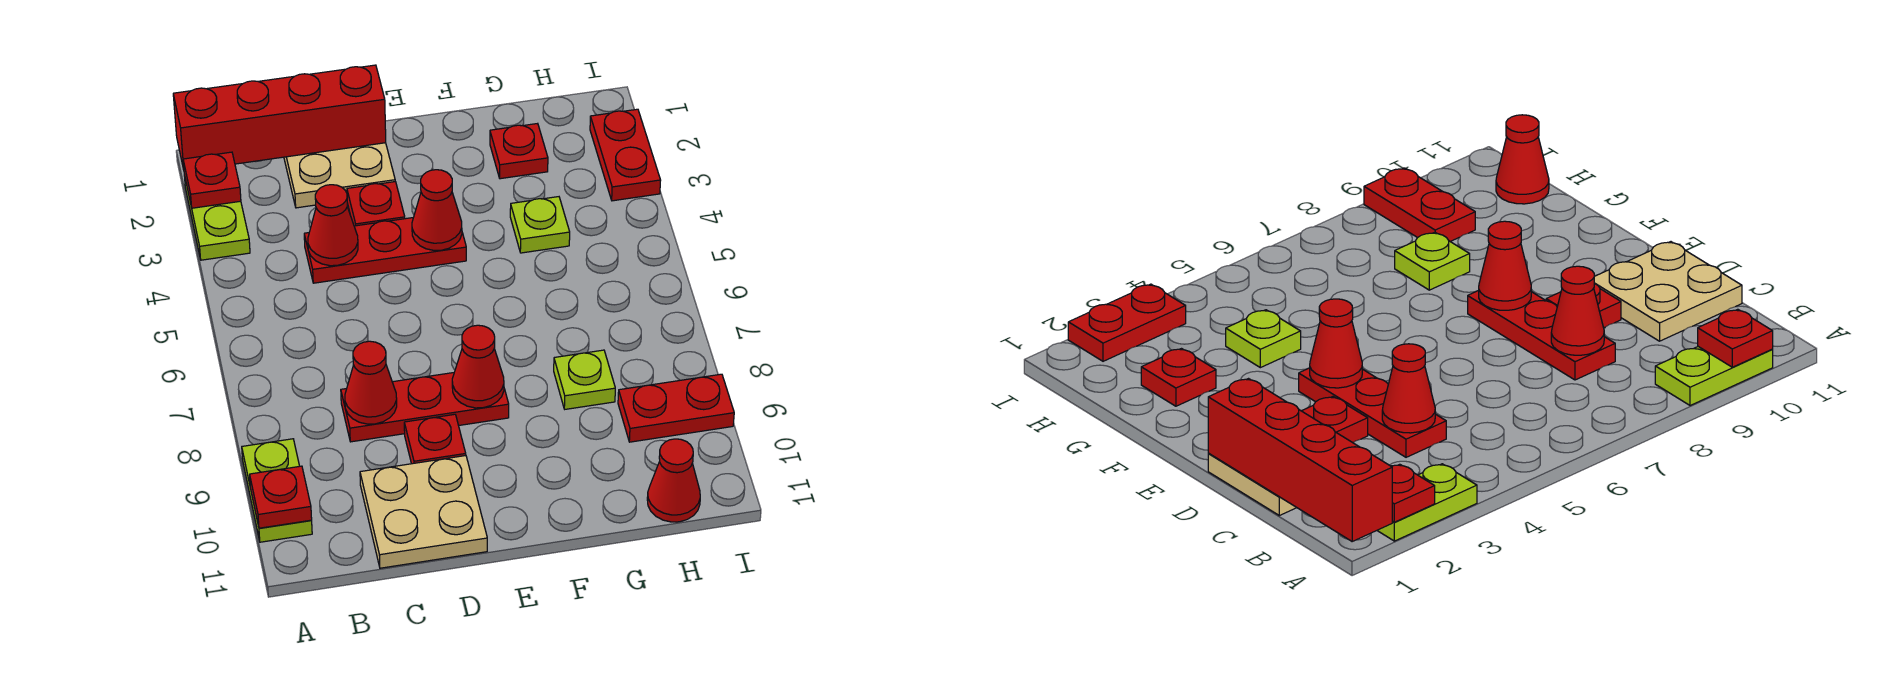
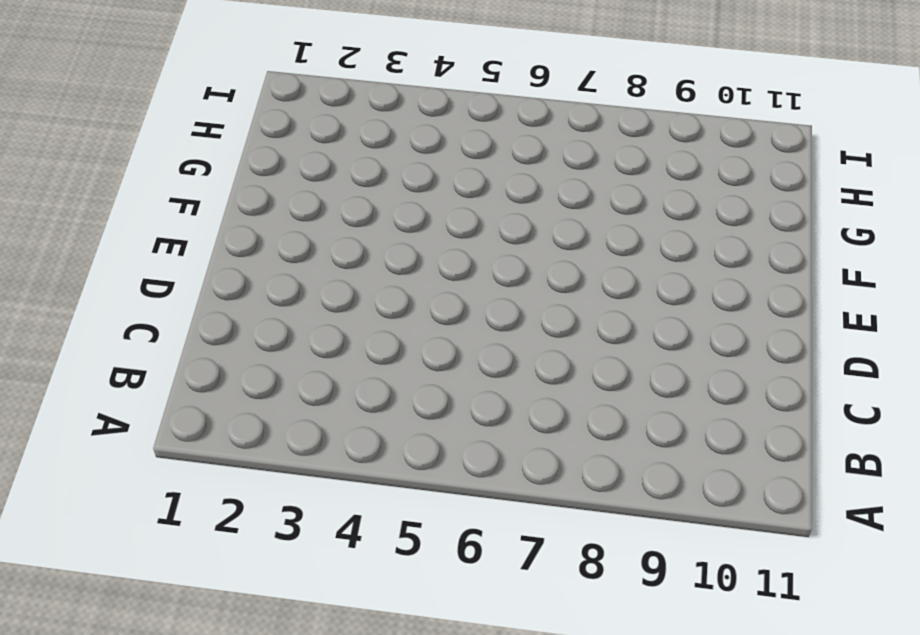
none -> lime plate A2:A3 level 1
none -> lime plate A9:A10 level 1
none -> tan plate C1:D2 level 1

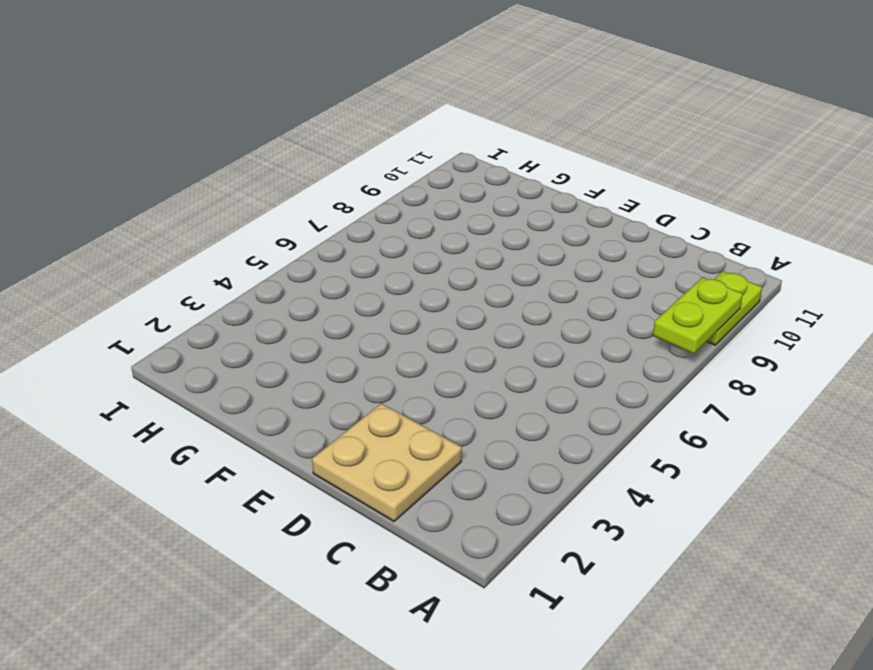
lime plate A8:A9 level 2 -> lime plate A2:A3 level 1
none -> red plate C4:E4 level 1
none -> red plate C8:E8 level 1
none -> tan plate C10:D11 level 1

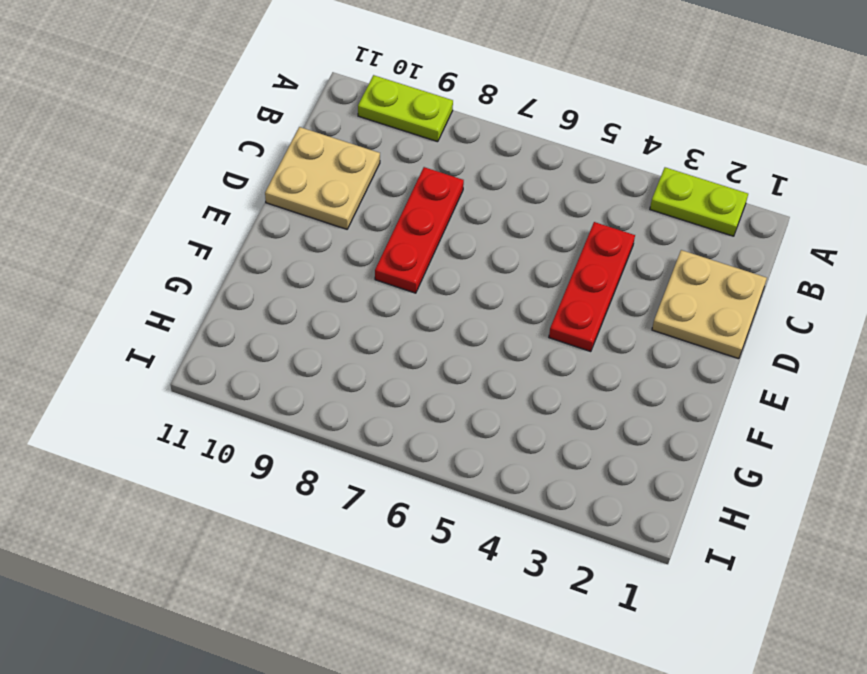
none -> red plate D3 level 1
none -> red plate D9 level 1
none -> red plate G2 level 1

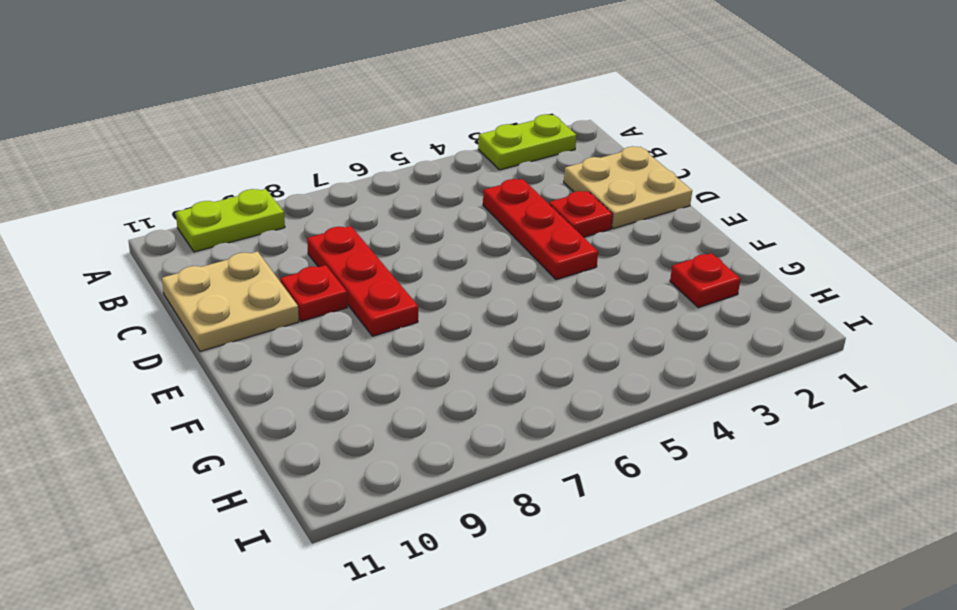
none -> lime plate G4 level 1
none -> lime plate G8 level 1
none -> red plate H9:I9 level 1

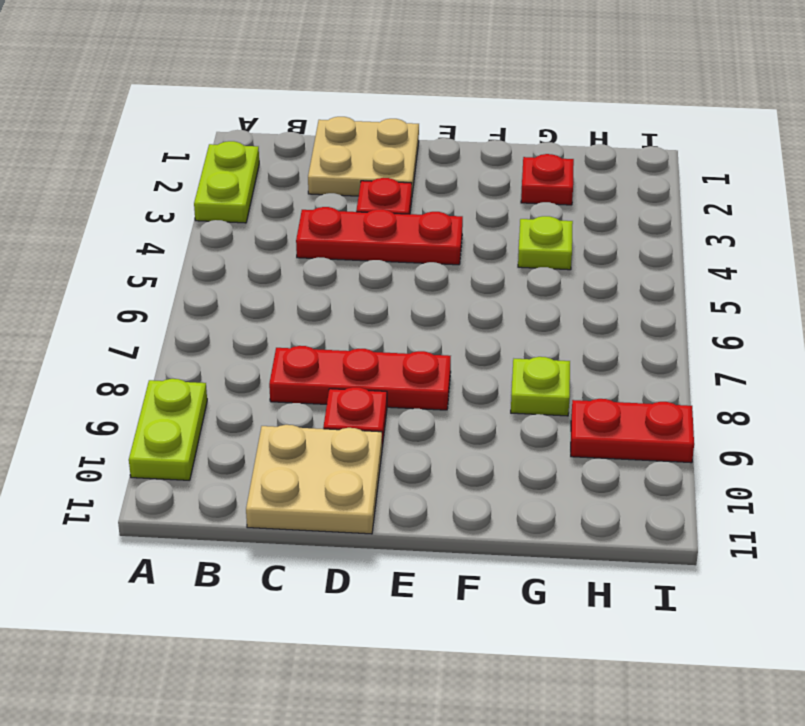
none -> red cone H11 level 1
none -> red plate I2:I3 level 1
none -> red brick A1:D1 level 2

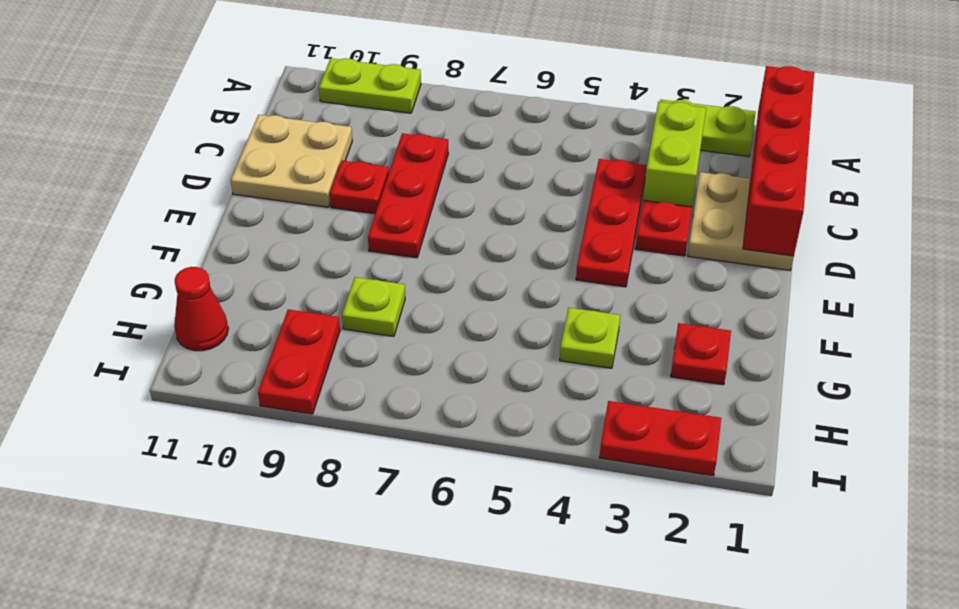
lime brick B3:C3 level 1 -> none
none -> red plate A2 level 2
none -> red plate A10 level 2
none -> red cone C4 level 2

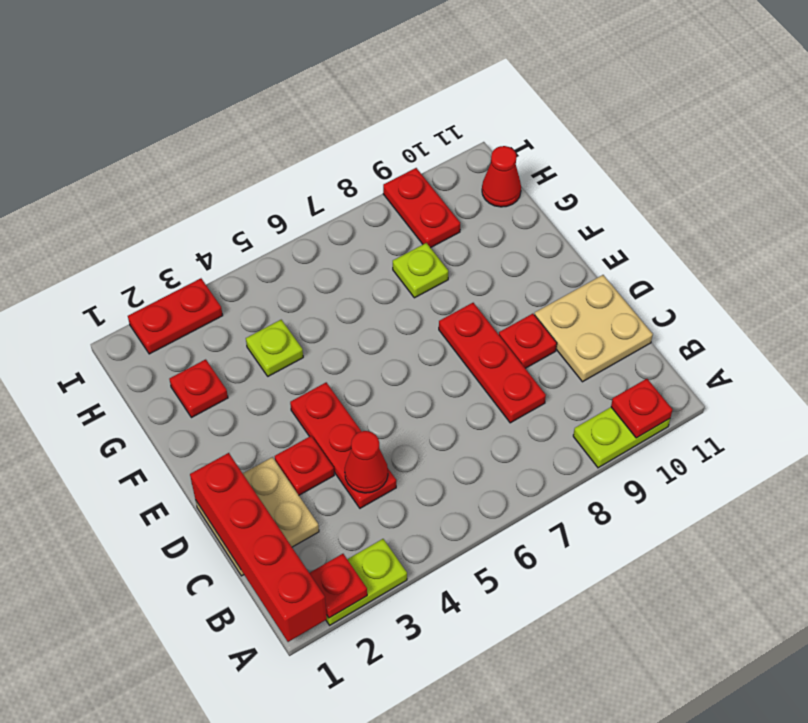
none -> red cone C8 level 2
none -> red cone E4 level 2
none -> red cone E8 level 2

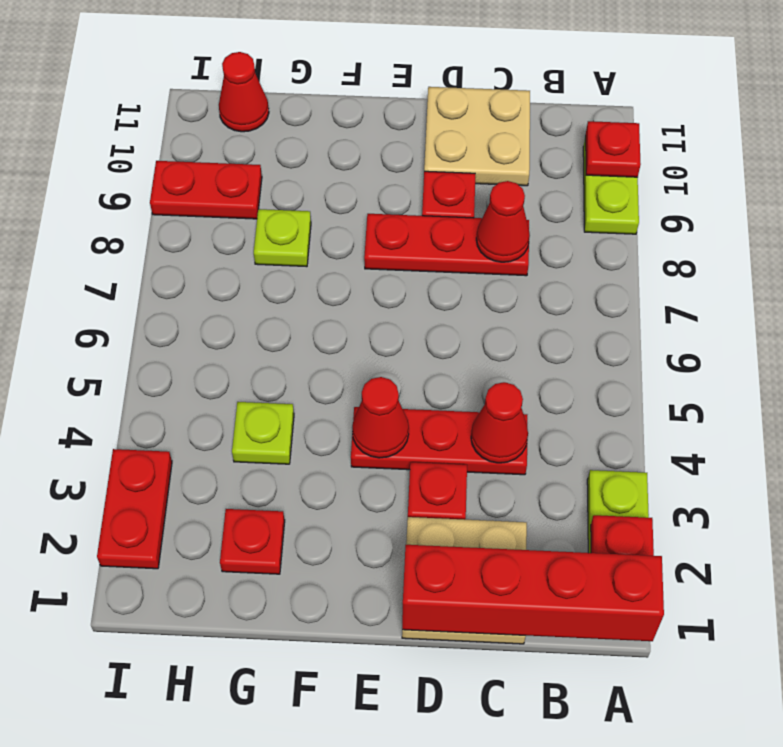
none -> red cone E8 level 2

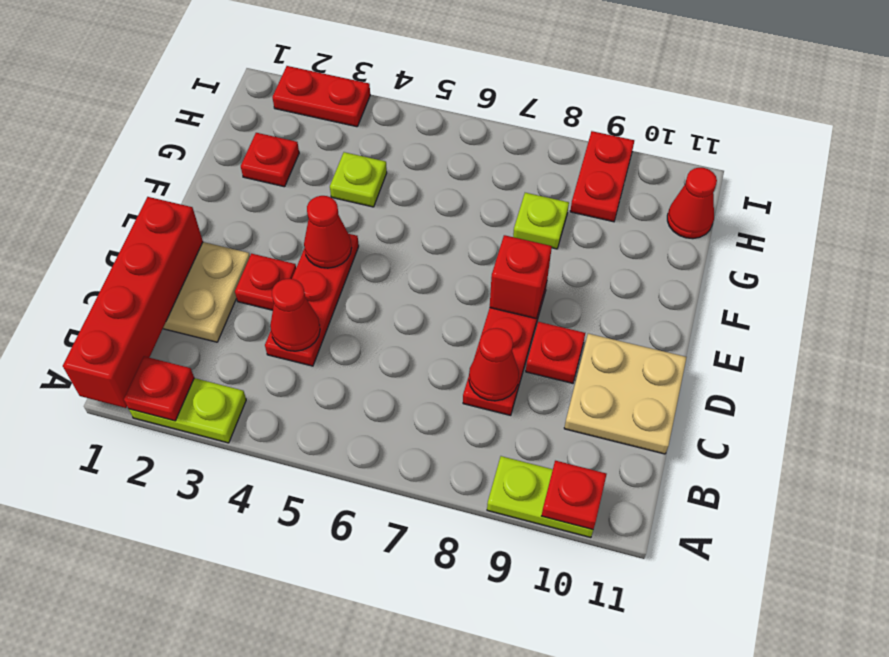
red brick E8 level 2 -> red cone E8 level 2

